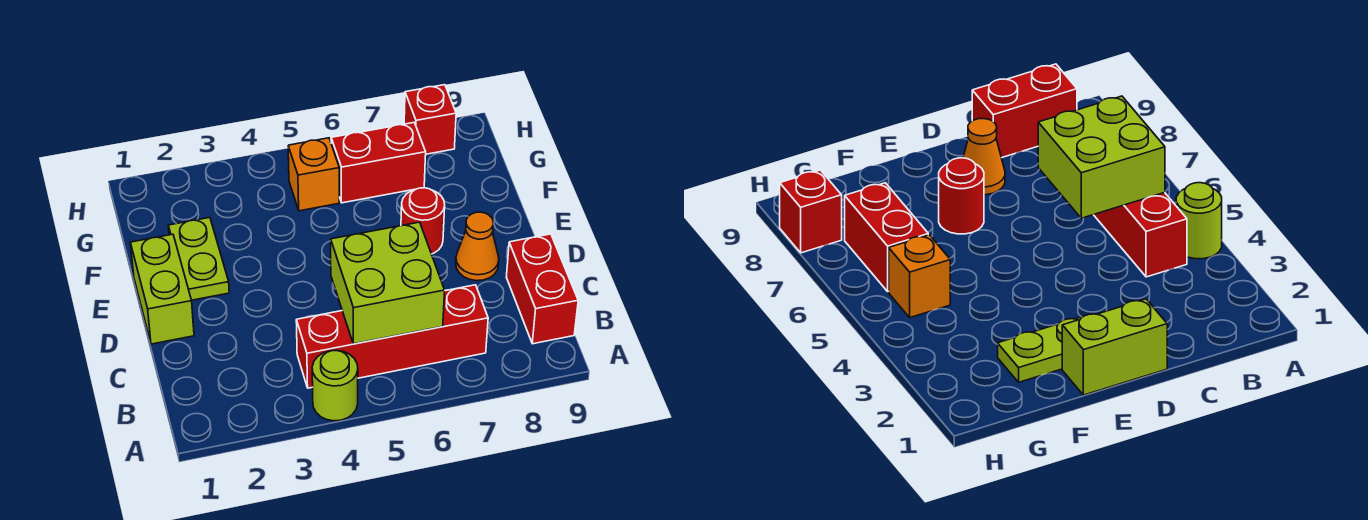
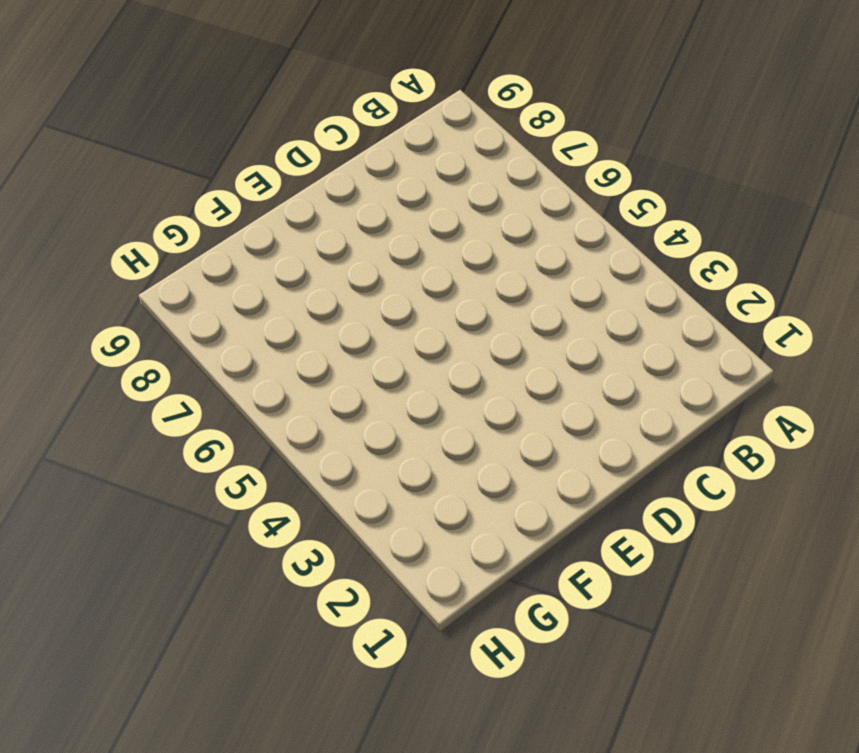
none -> lime round brick A4 level 1
none -> red brick B4:B7 level 1

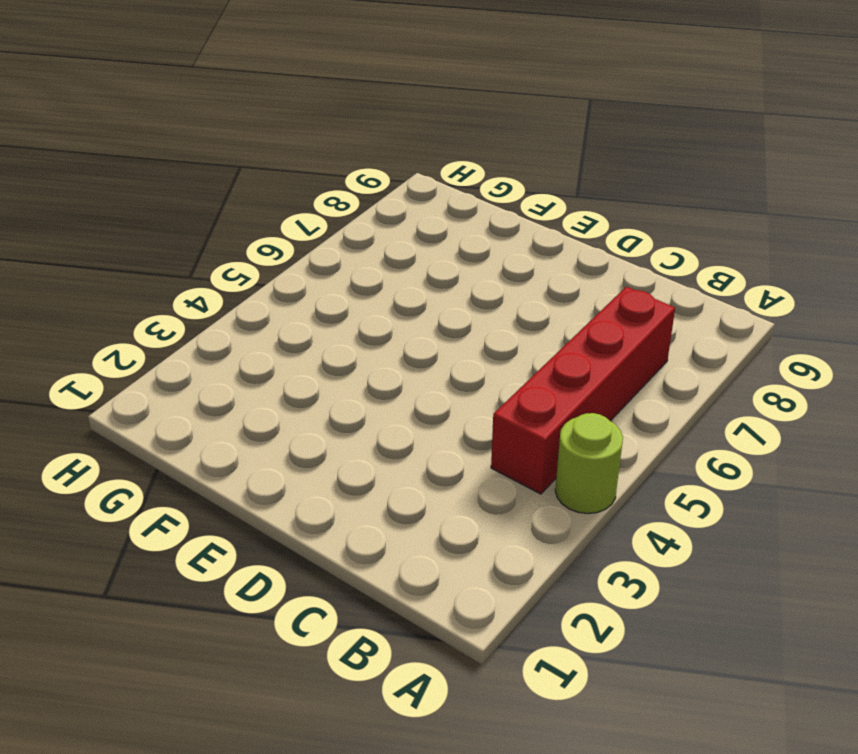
none -> red brick B9:C9 level 1
none -> lime brick D1:E1 level 1

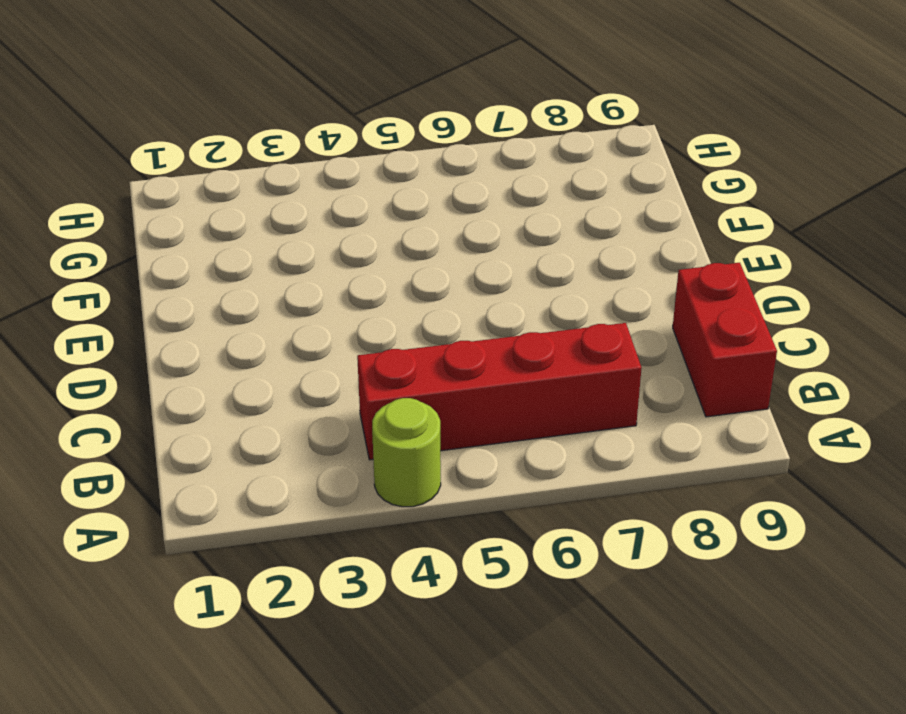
none -> lime brick D1:E1 level 1
none -> orange cone D8 level 1

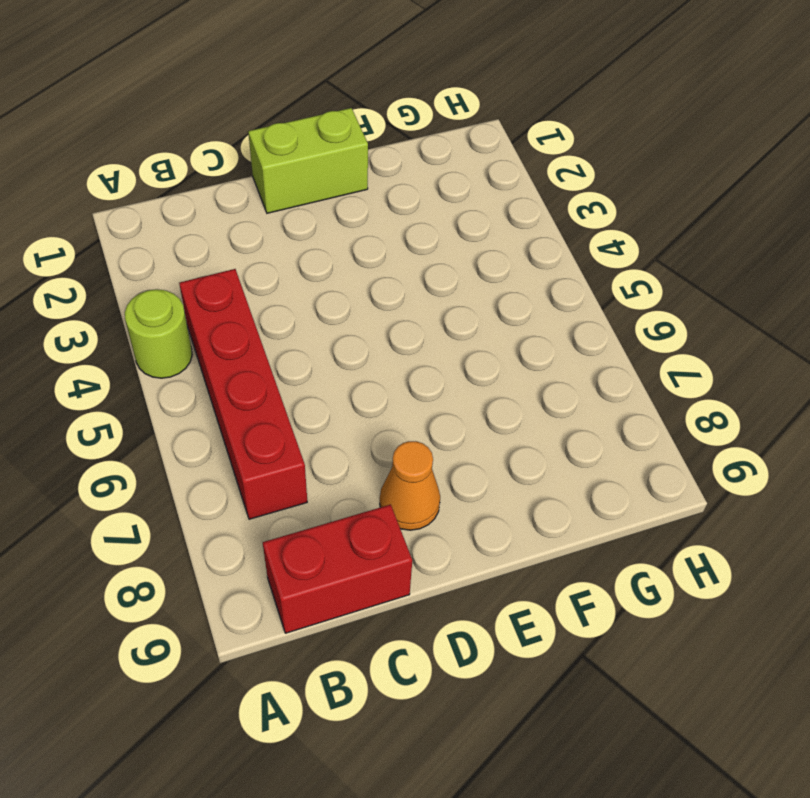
none -> lime plate E2:F2 level 1
none -> red round brick E7 level 1

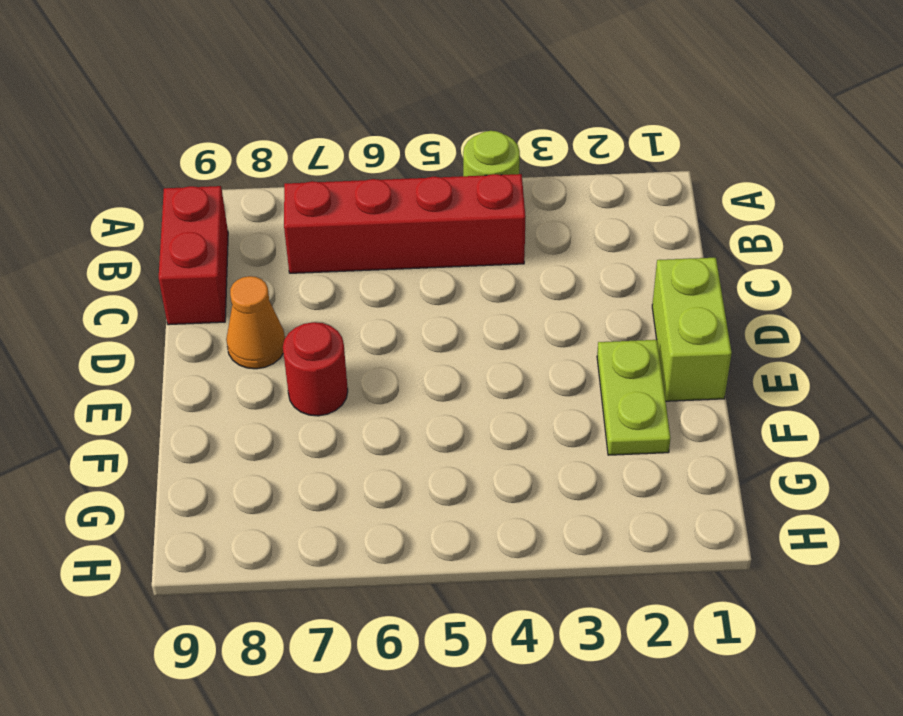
none -> orange brick G5 level 1
none -> red brick G6:G7 level 1

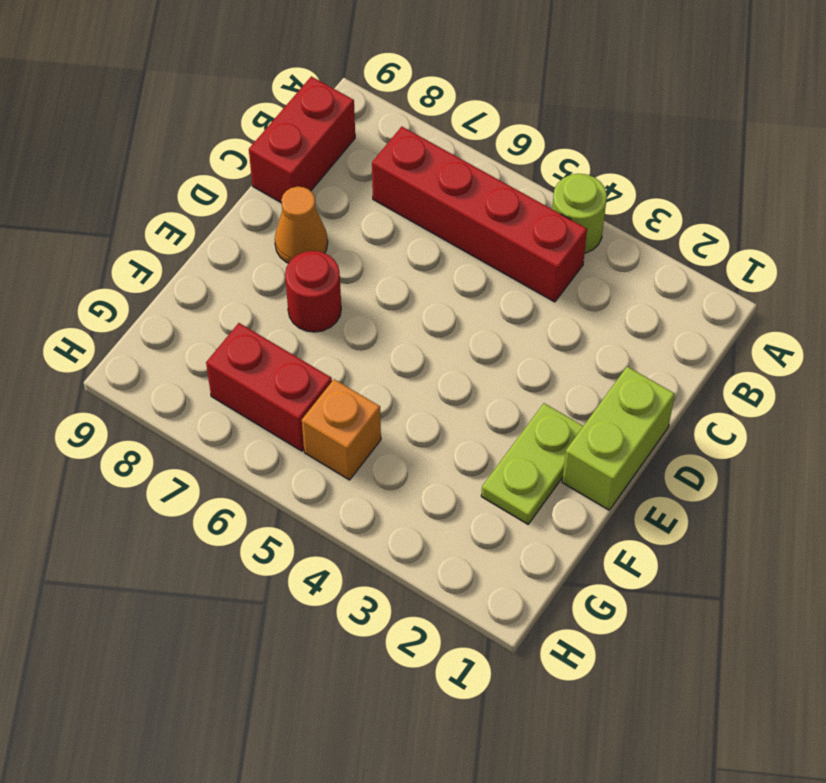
none -> red brick H8 level 1
none -> lime brick B5:C6 level 2

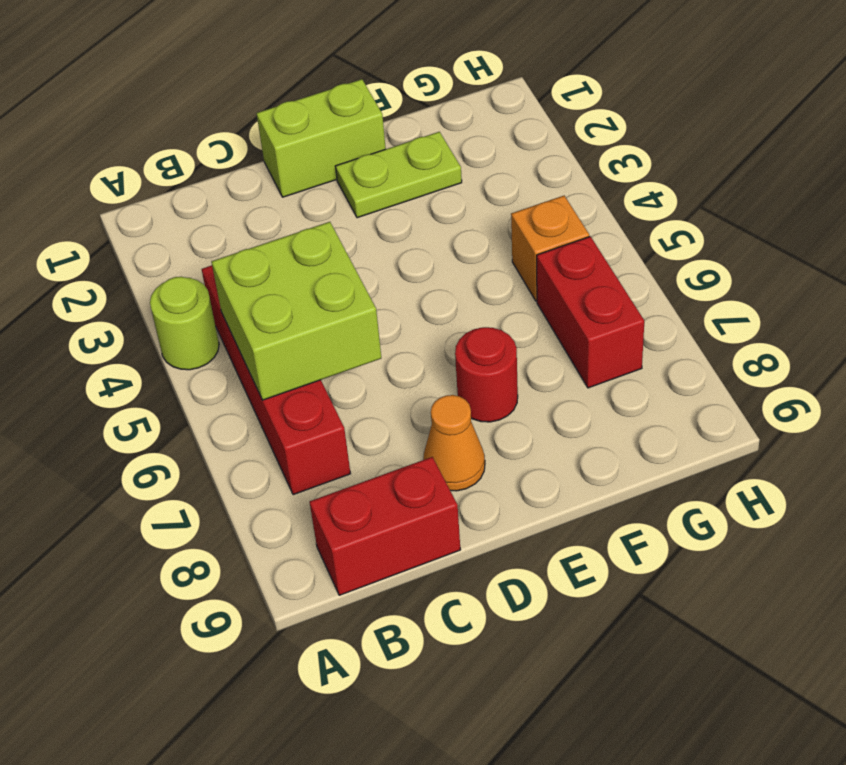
none -> red brick H8 level 1

